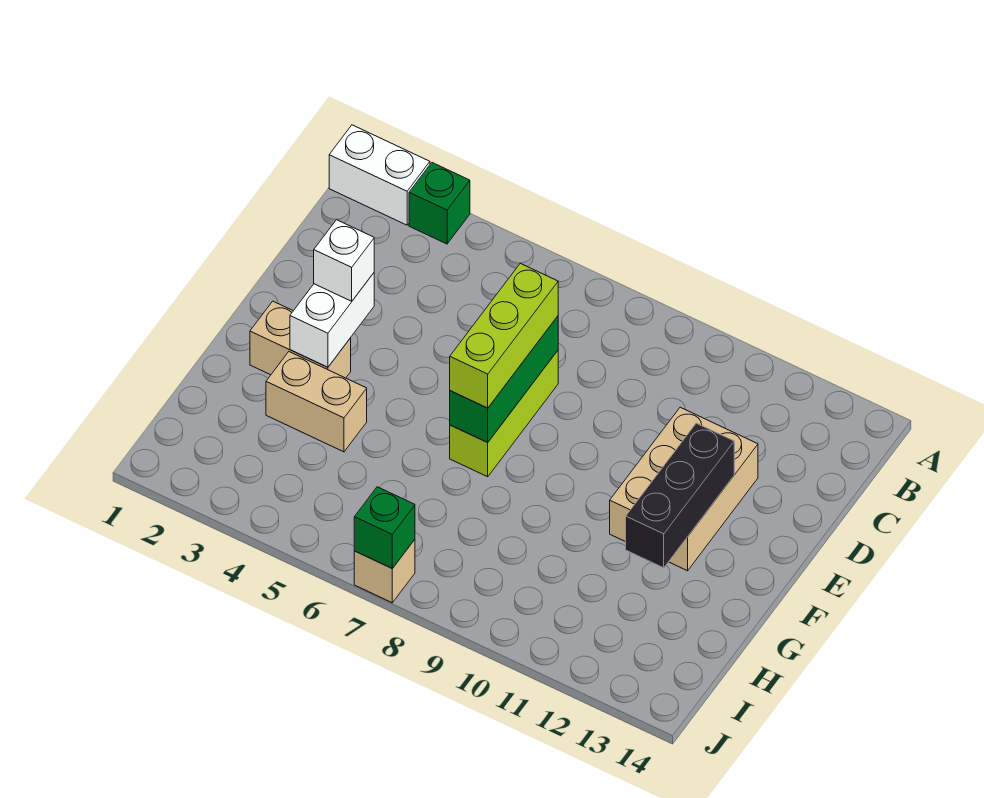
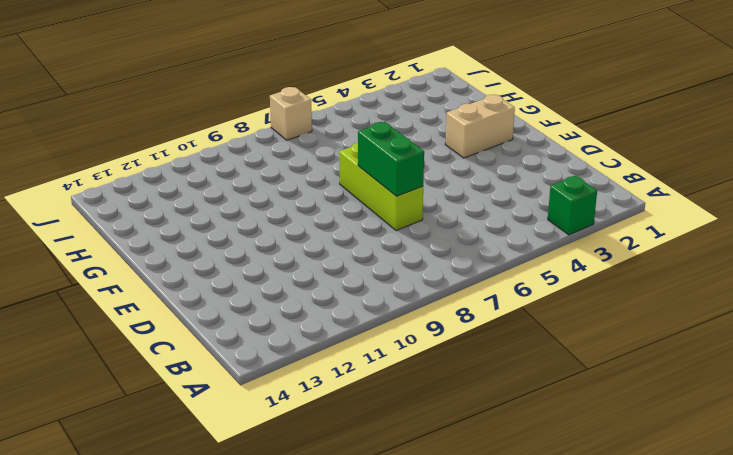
green brick D7:E7 level 2 -> green brick D7:F7 level 2
none -> white brick A1:A2 level 1
none -> tan brick D11:F12 level 1
none -> tan brick G3:G4 level 1

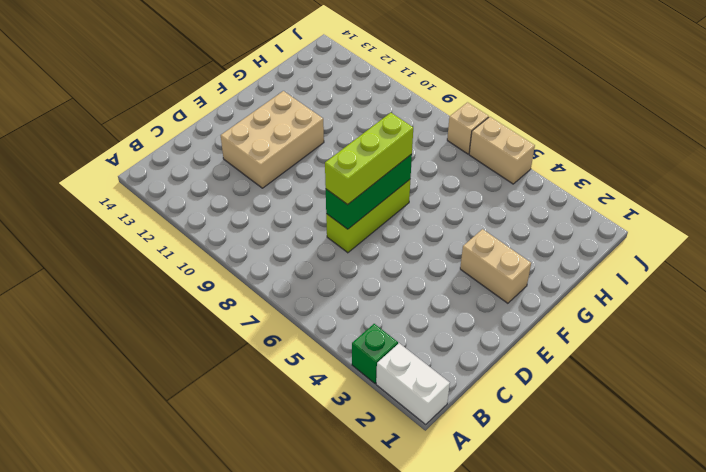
tan brick J5:J6 level 1 -> tan brick G3:G4 level 1
none -> white brick E3:F3 level 2
none -> black brick E12:G12 level 2
none -> green brick J7 level 2

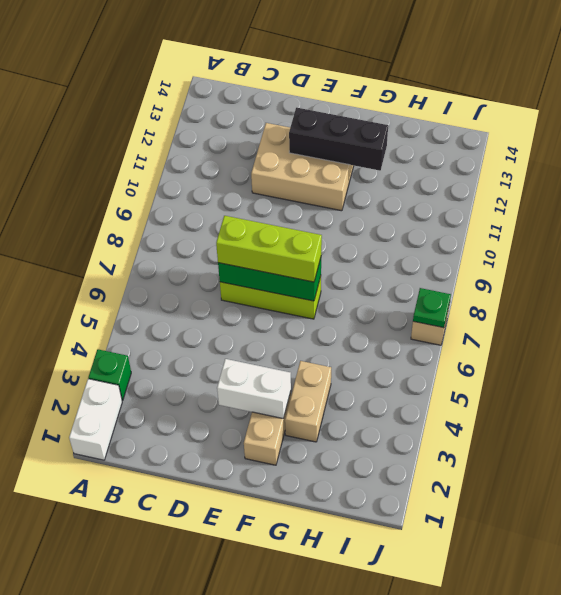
green plate J7 level 2 -> green brick J7 level 2
none -> white brick E3 level 3

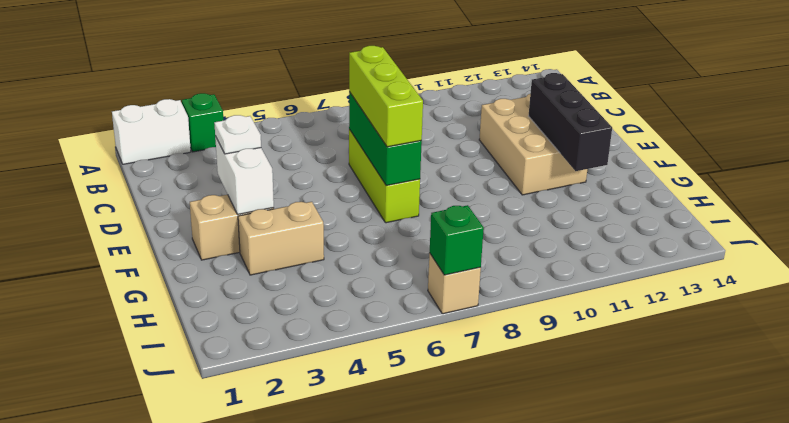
white plate E3 level 3 -> white brick E3 level 3

